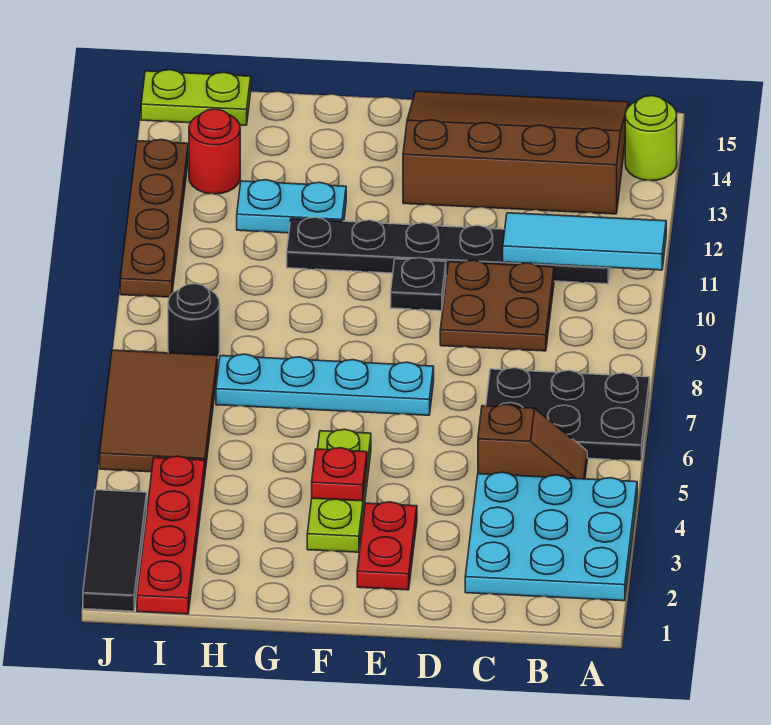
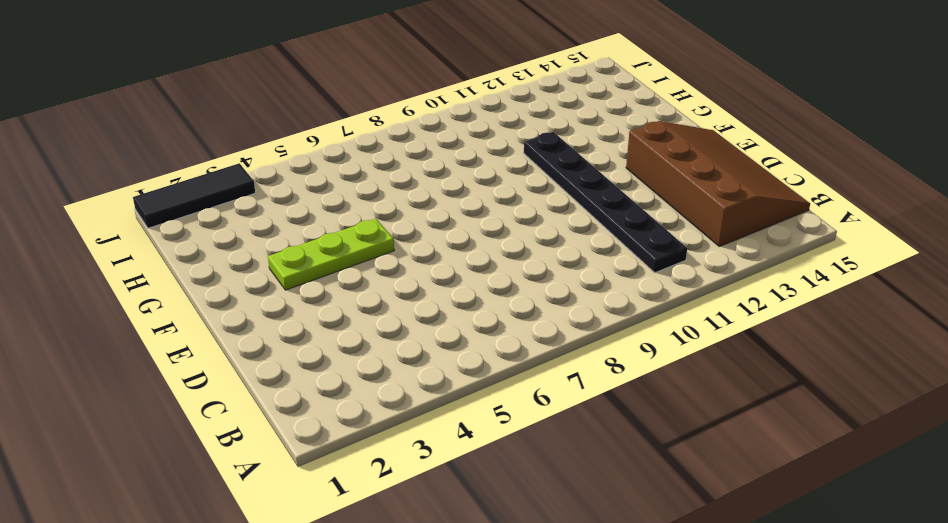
none -> cyan plate A2:C4 level 1
none -> black plate A6:C7 level 1
none -> lime round brick A14 level 1

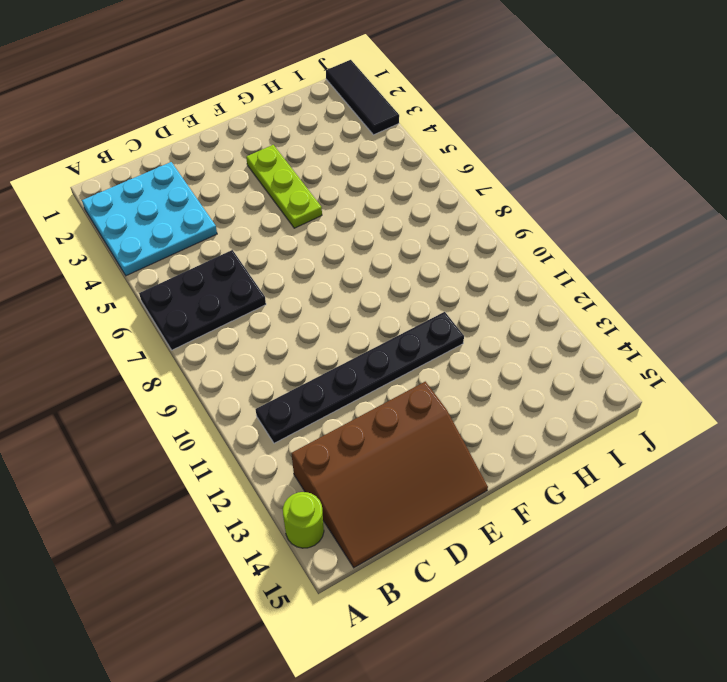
none -> brown slope B5:C5 level 1 top C
none -> brown plate C9:D10 level 1
none -> red plate E2:E3 level 1

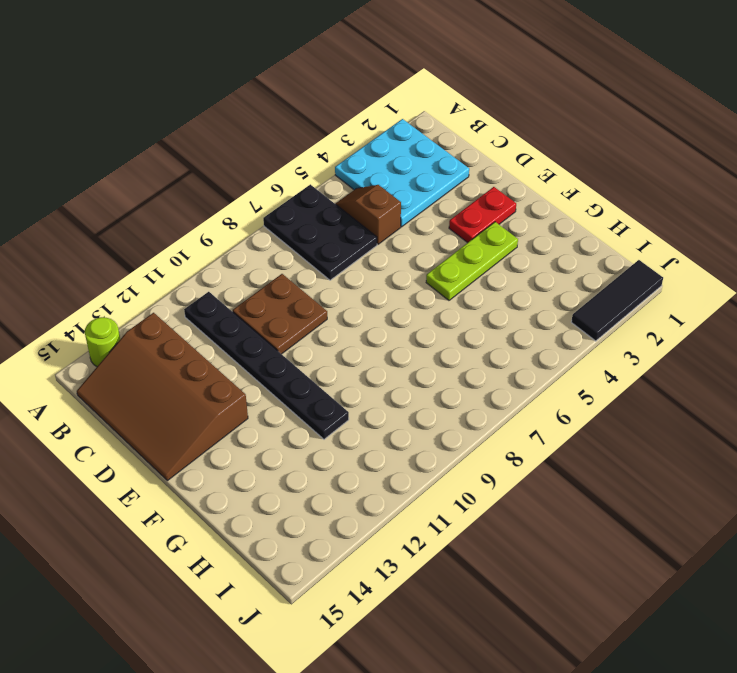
none -> cyan plate E7:H7 level 1
none -> black plate E10 level 1
none -> cyan plate G12:H12 level 1

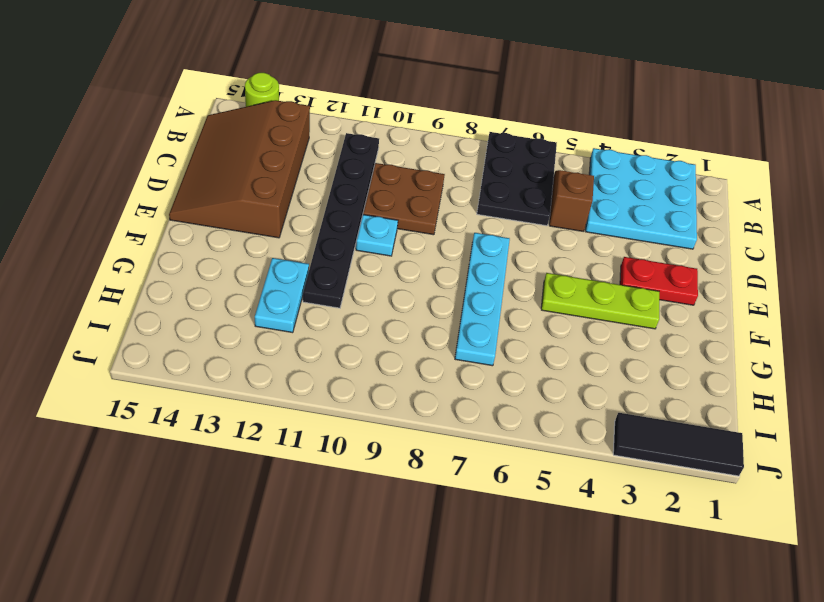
cyan plate E10 level 1 -> black plate E10 level 1
none -> red plate I1:I4 level 1
none -> brown tile I5:J7 level 1
none -> black round brick I8 level 1

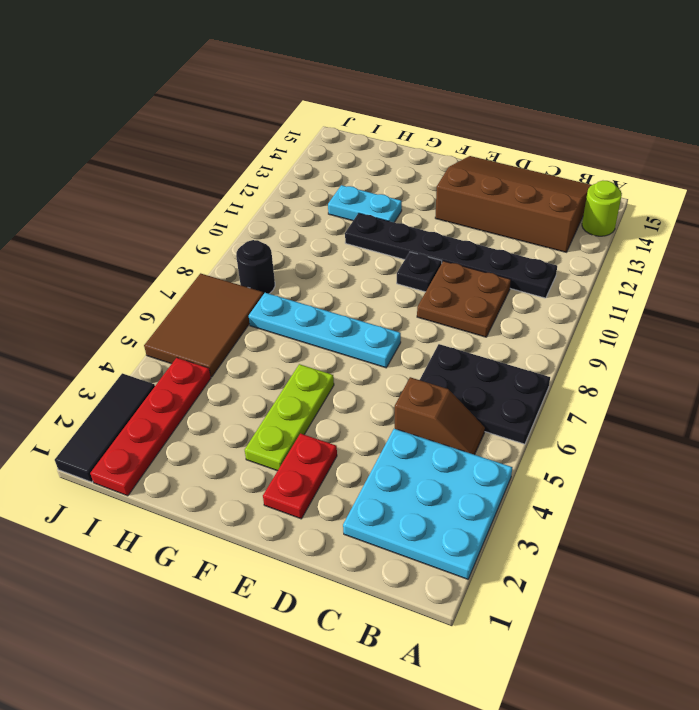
none -> red round brick I13 level 1
none -> lime plate I15:J15 level 1
none -> brown plate J10:J13 level 1

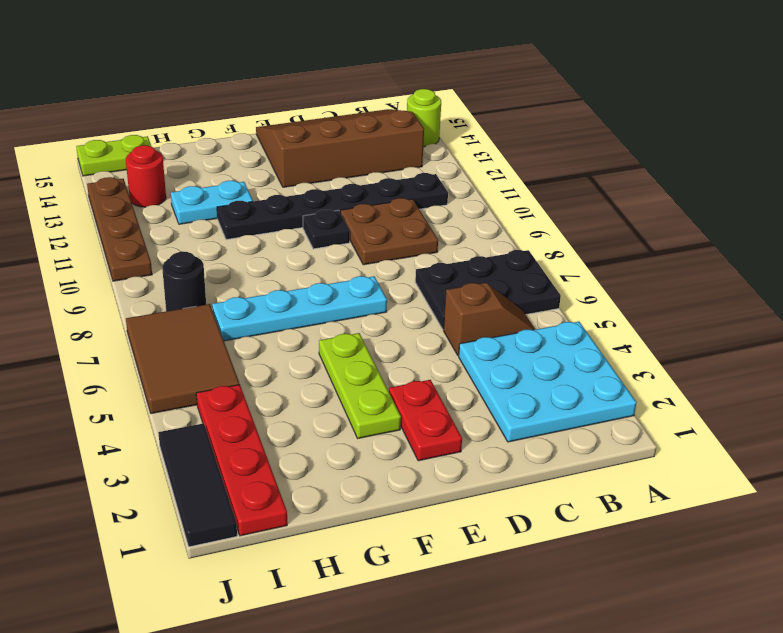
none -> cyan tile A11:C11 level 2
none -> red plate F4 level 2

